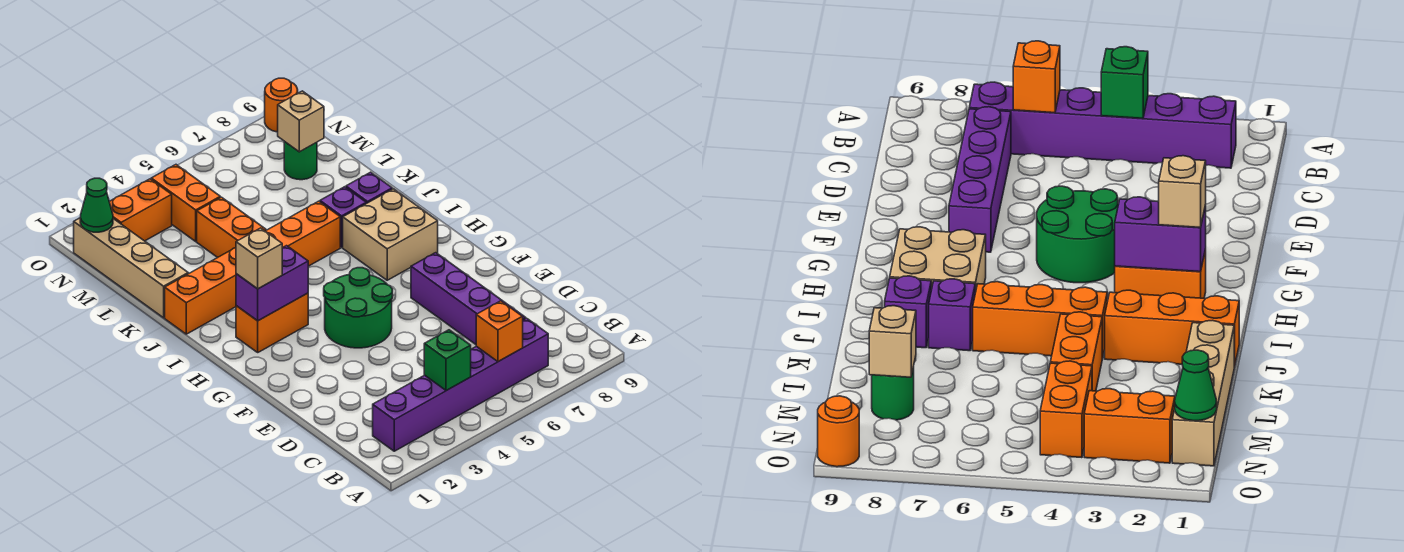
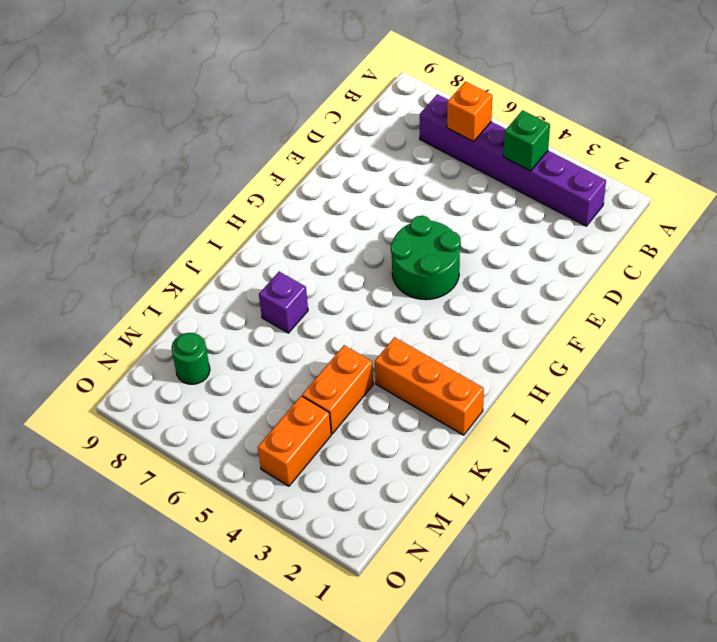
none -> purple brick C7:F7 level 1
none -> orange brick H2:H3 level 1
none -> tan brick H7:I8 level 1

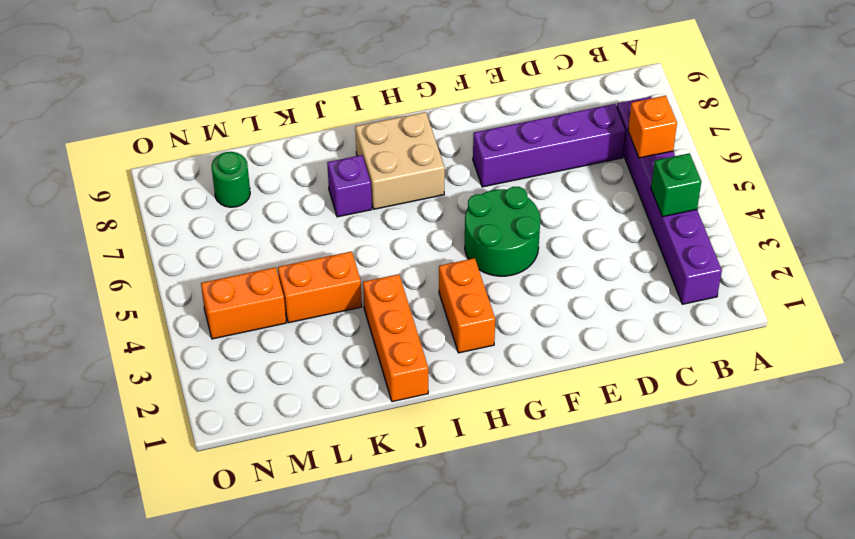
none -> orange brick J4:J6 level 1
none -> purple brick J8 level 1
none -> tan brick K1:N1 level 1

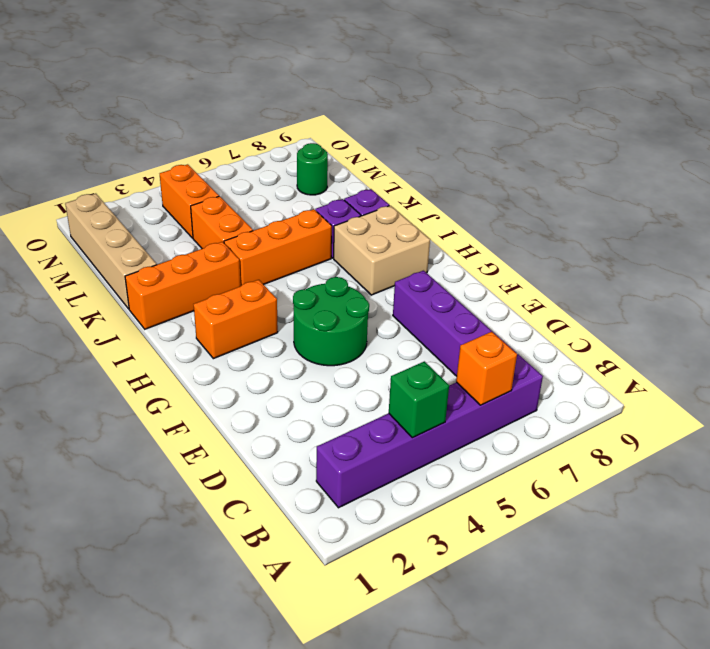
none -> orange brick N2:N3 level 1
none -> orange round brick O9 level 1
none -> purple brick H2:H3 level 2

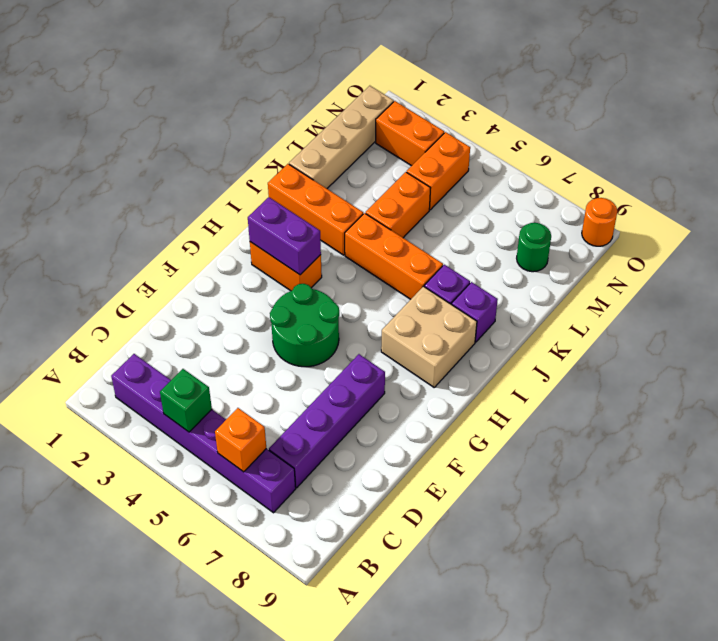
none -> tan brick M8 level 2
none -> green cone N1 level 2
none -> tan brick H2 level 3

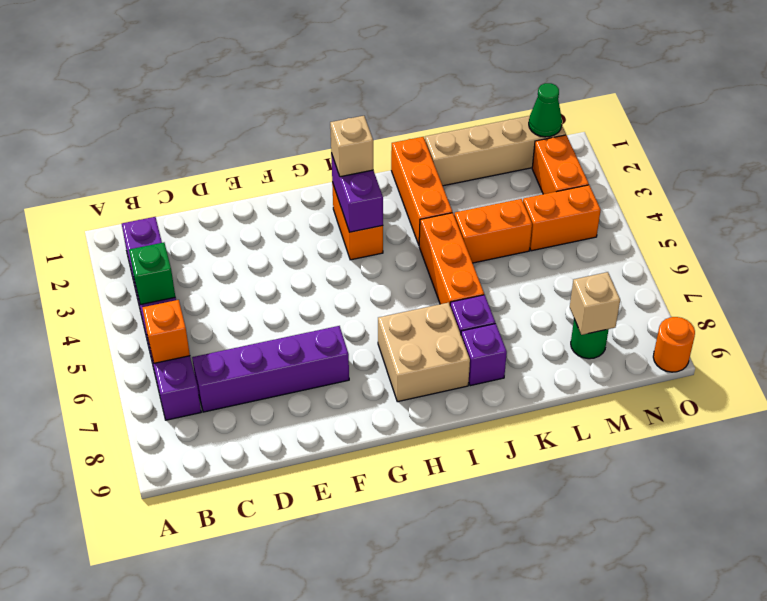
none -> green round brick F4:G5 level 1

